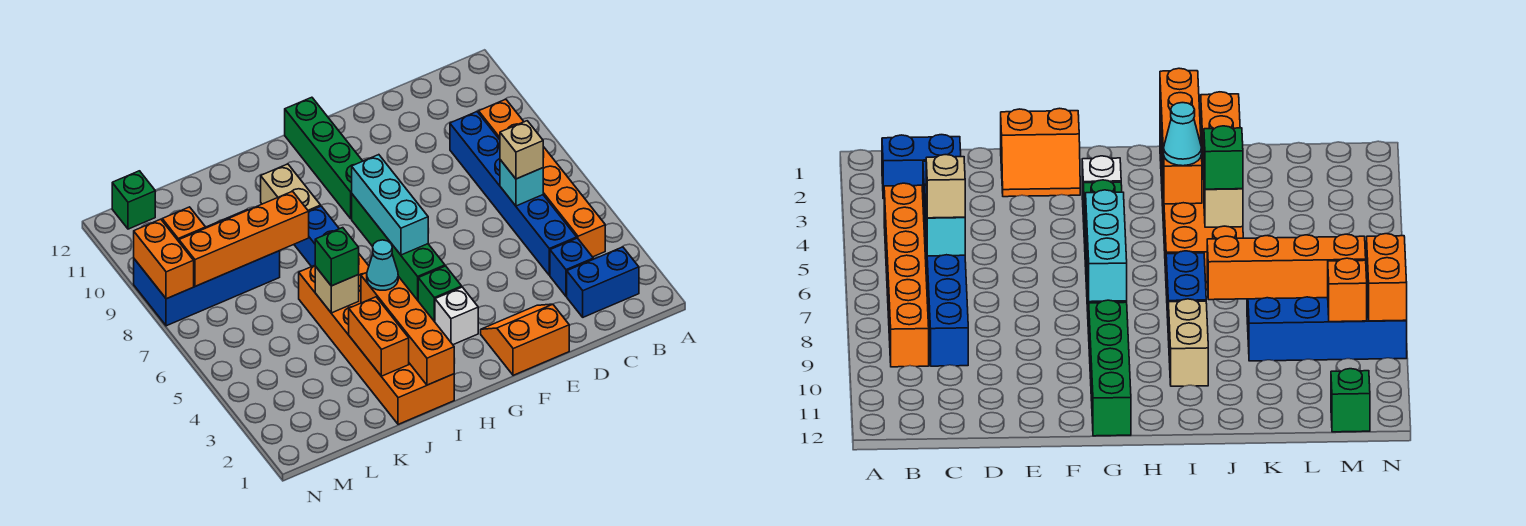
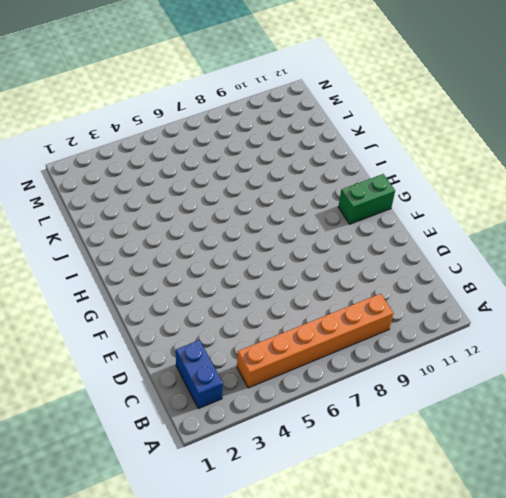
green brick G11:G12 level 1 -> green brick G9:G12 level 1
none -> blue brick C3 level 1
none -> blue brick C4:C9 level 1
none -> orange slope E1:F2 level 1 top 1

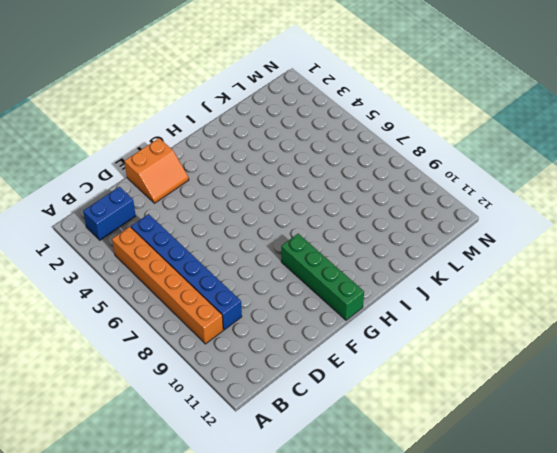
none -> blue brick C3 level 1
none -> white brick G3 level 1
none -> green brick G4 level 1

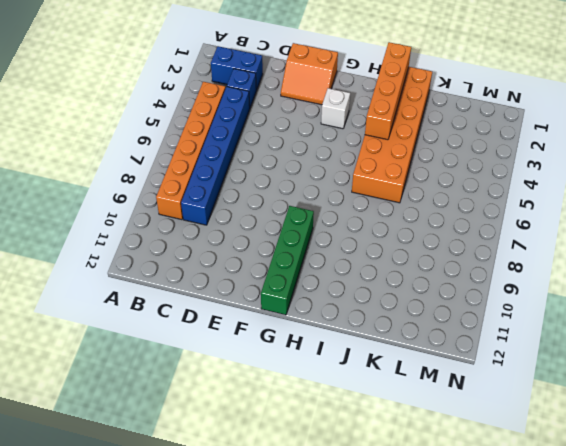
none -> green brick G4 level 1
none -> green brick G5:G8 level 1
none -> blue brick I7:I8 level 1

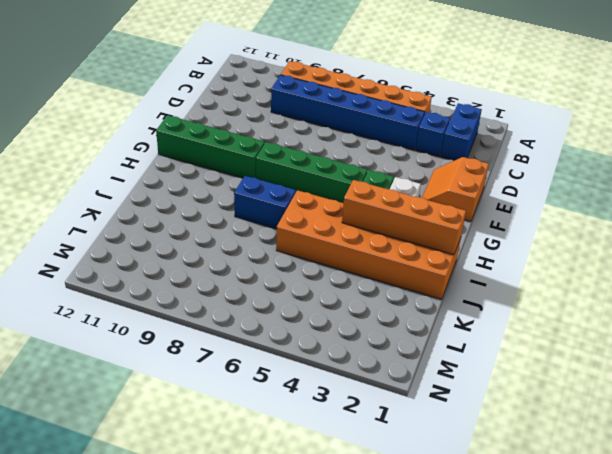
none -> tan brick I9:I10 level 1
none -> blue brick K8:N9 level 1
none -> green brick M12 level 1

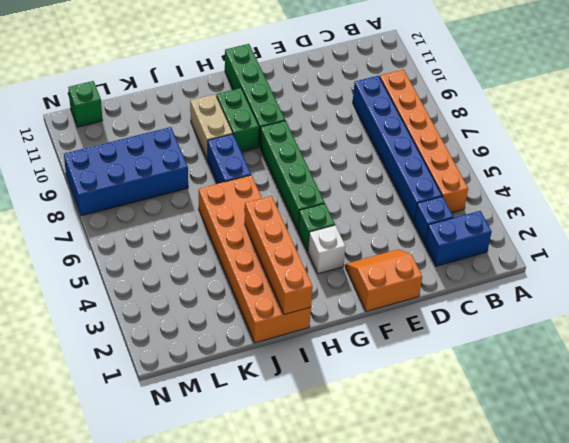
green brick H9:H10 level 1 -> none
none -> cyan brick C6 level 2
none -> cyan brick G6:G8 level 2
none -> orange brick J2:J3 level 2

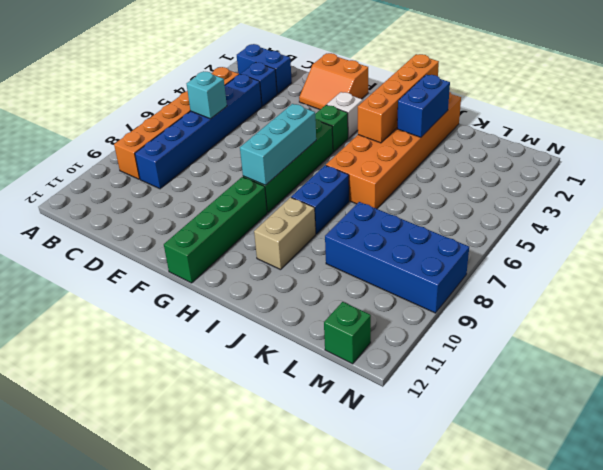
blue brick J2:J3 level 2 -> orange brick J2:J3 level 2
none -> tan brick J5 level 2
none -> orange brick J8:M8 level 2
none -> orange brick M9 level 2

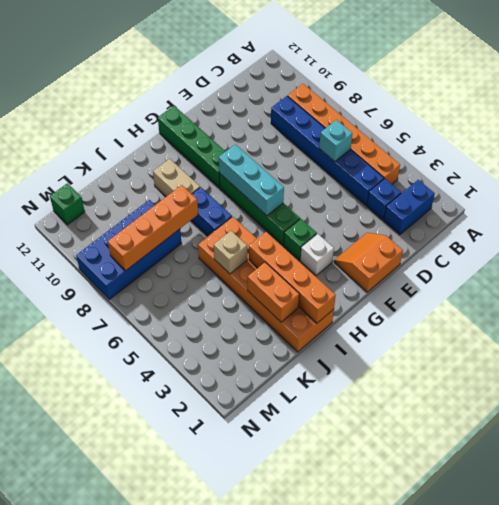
none -> orange brick M9 level 2
none -> orange brick N8:N9 level 2
none -> tan brick C6 level 3

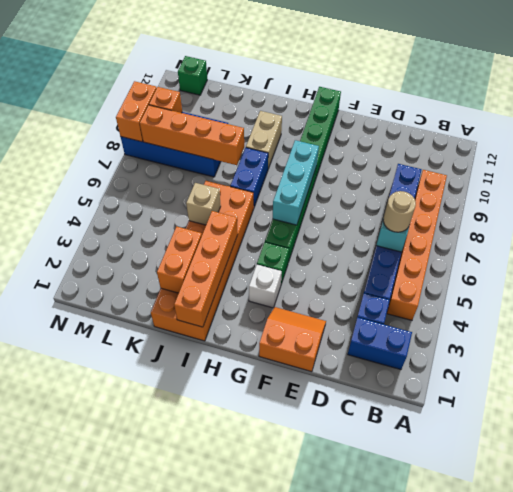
tan round brick C6 level 3 -> tan brick C6 level 3
none -> cyan cone I4 level 3
none -> green brick J5 level 3

